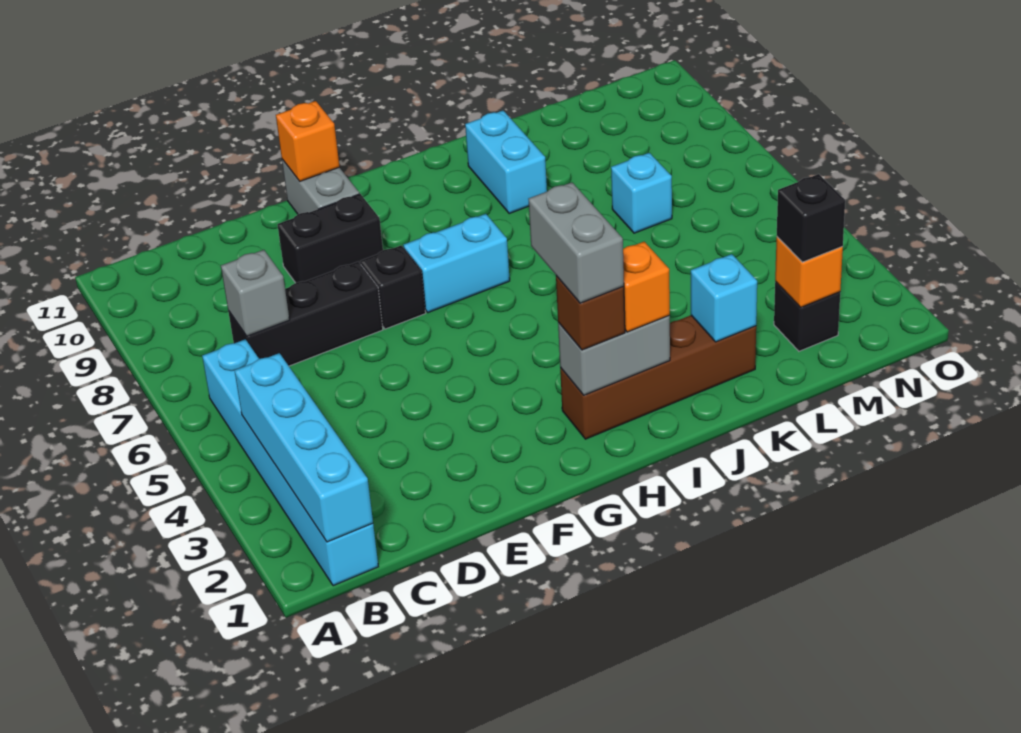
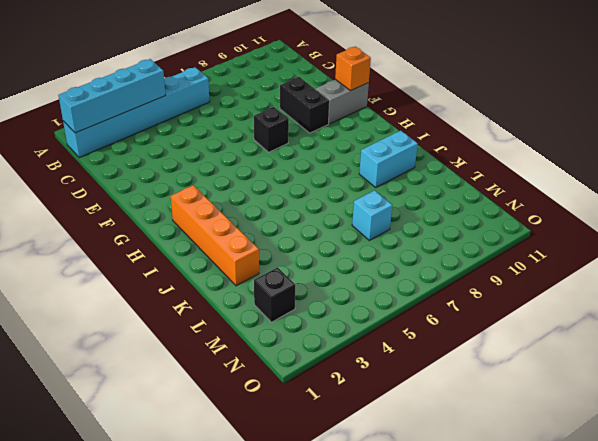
orange brick H2:K2 level 1 -> brown brick H2:K2 level 1
none -> black brick C7:E7 level 1
none -> cyan brick G7:H7 level 1
none -> grey brick C7 level 2

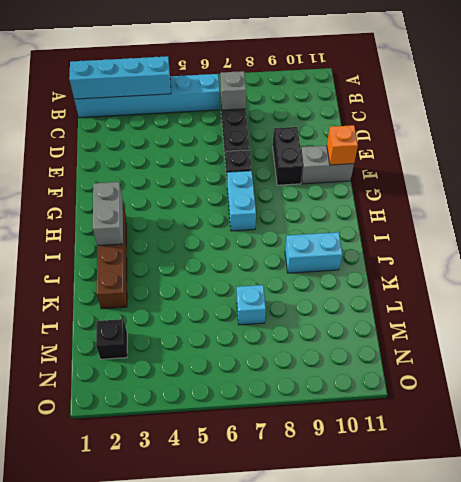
none -> cyan brick K2 level 2
none -> orange brick M2 level 2
none -> brown brick H2 level 3

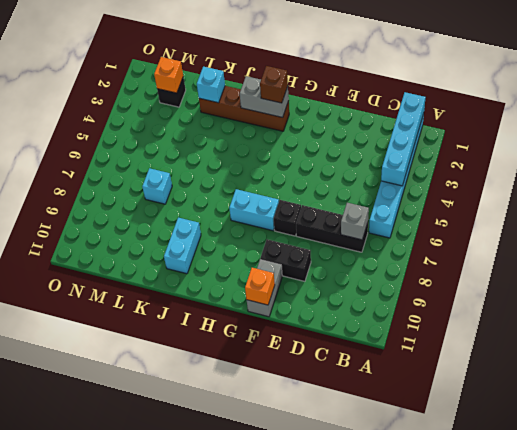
none -> orange brick I2 level 3
none -> black brick M2 level 3
none -> grey brick H2:H3 level 4

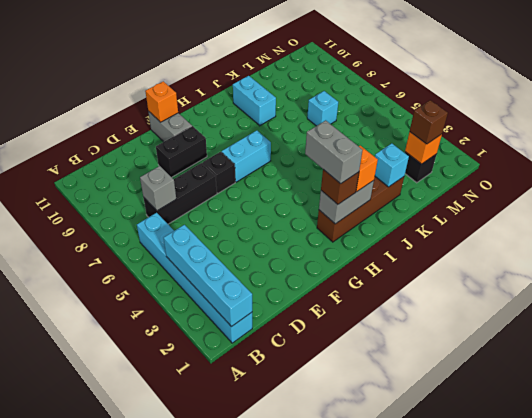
brown brick M2 level 3 -> black brick M2 level 3

